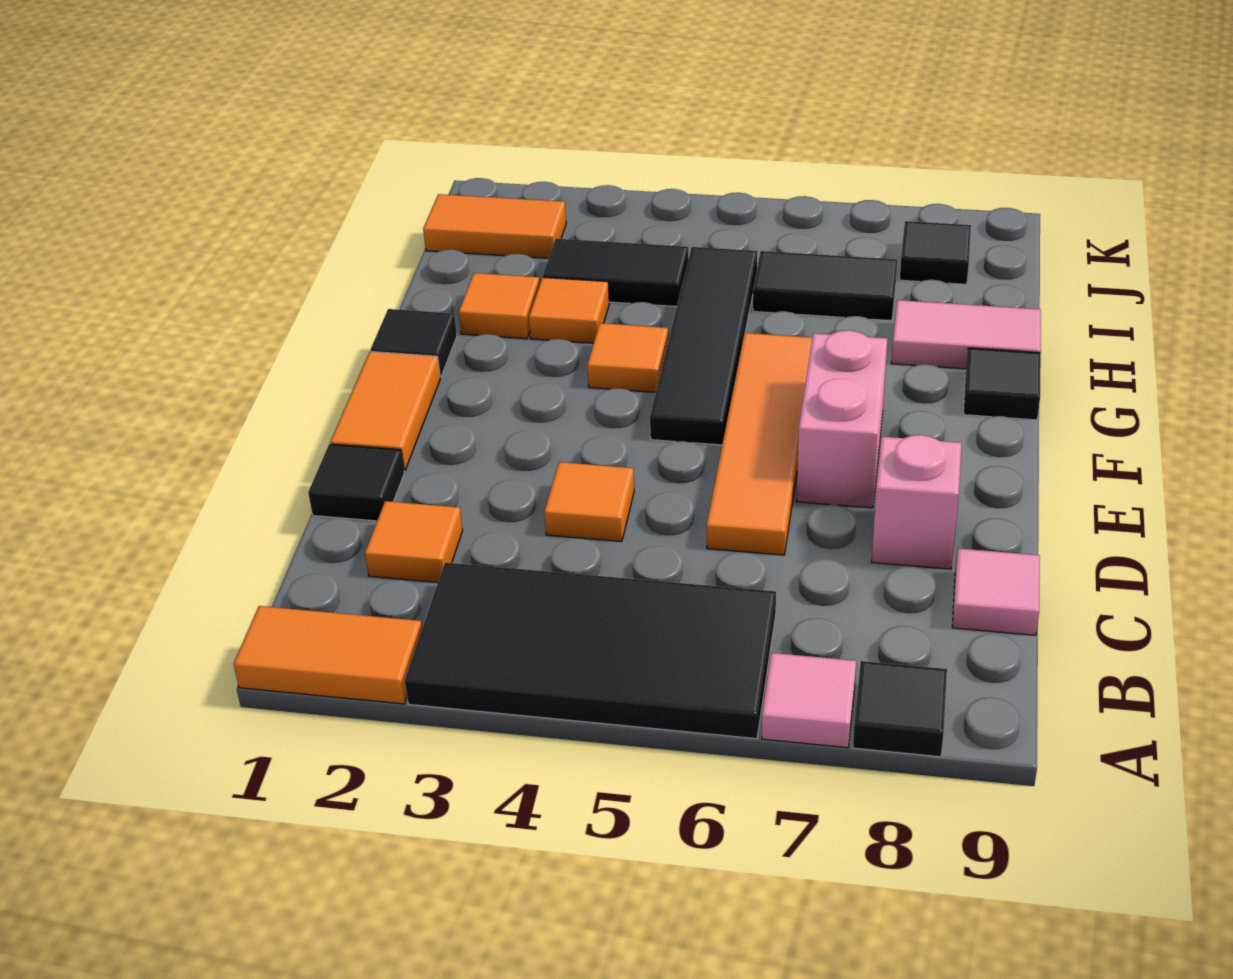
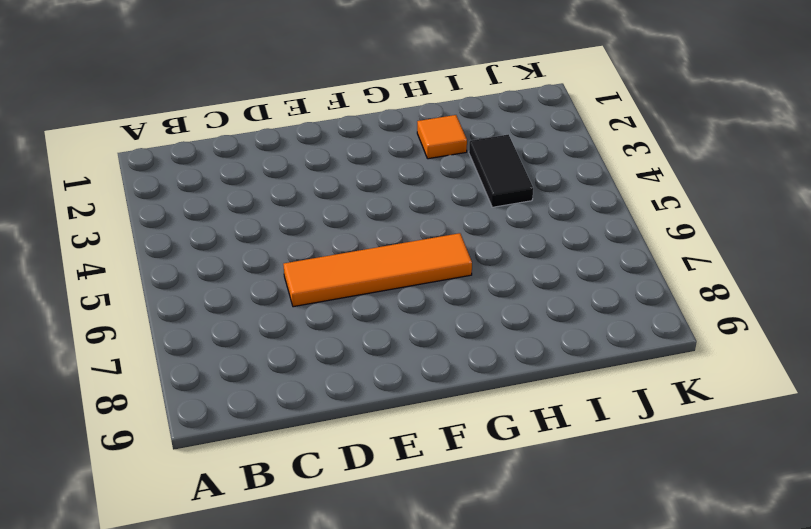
none -> orange tile A1:A2 level 1
none -> black tile A3:B6 level 1
none -> pink tile A7 level 1

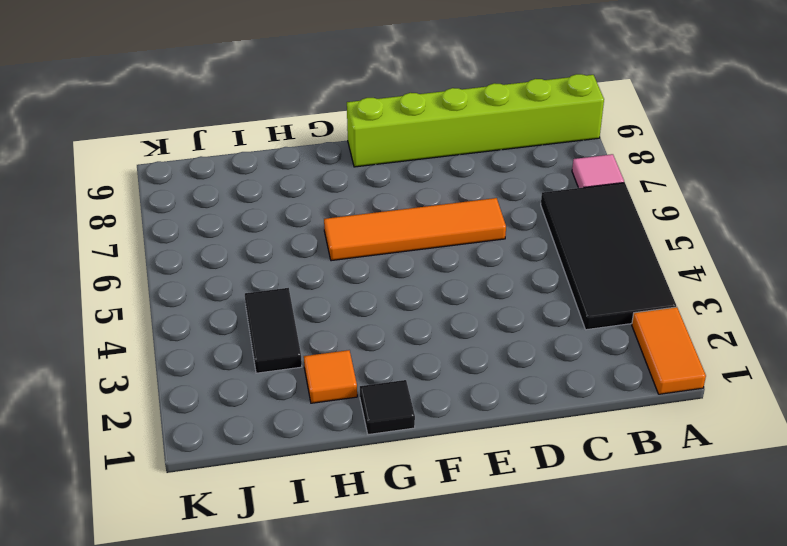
lime brick A9:F9 level 1 -> pink tile C9 level 1
none -> black tile A8 level 1
none -> orange tile C2 level 1
none -> black tile D1 level 1

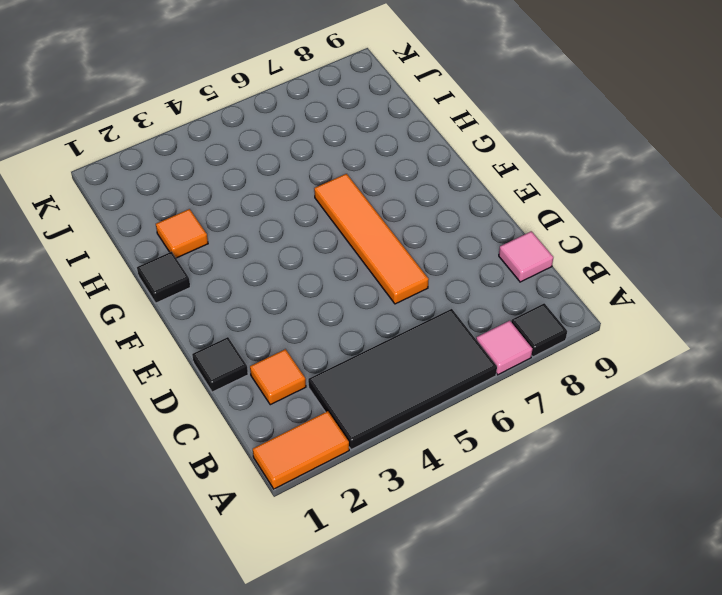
none -> orange tile D4 level 1
none -> pink brick D8 level 1
none -> orange tile E1:F1 level 1

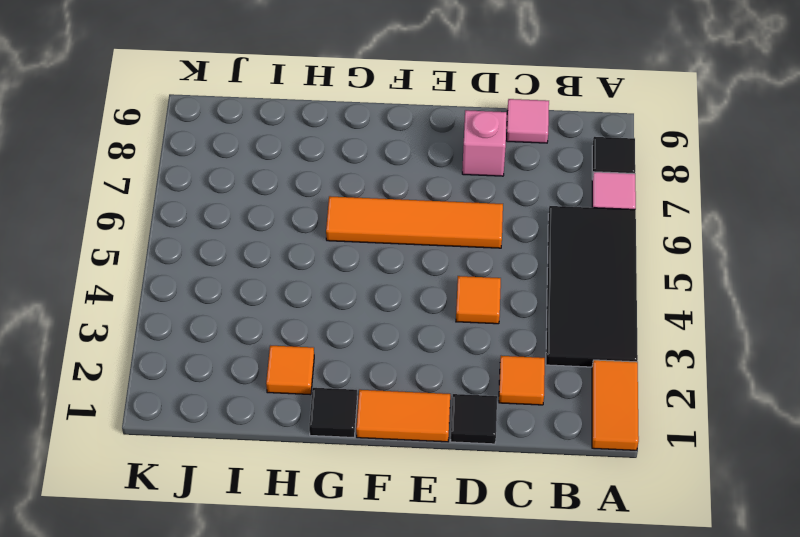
none -> pink brick E7:F7 level 1
none -> black tile F5:I5 level 1
none -> orange tile G4 level 1

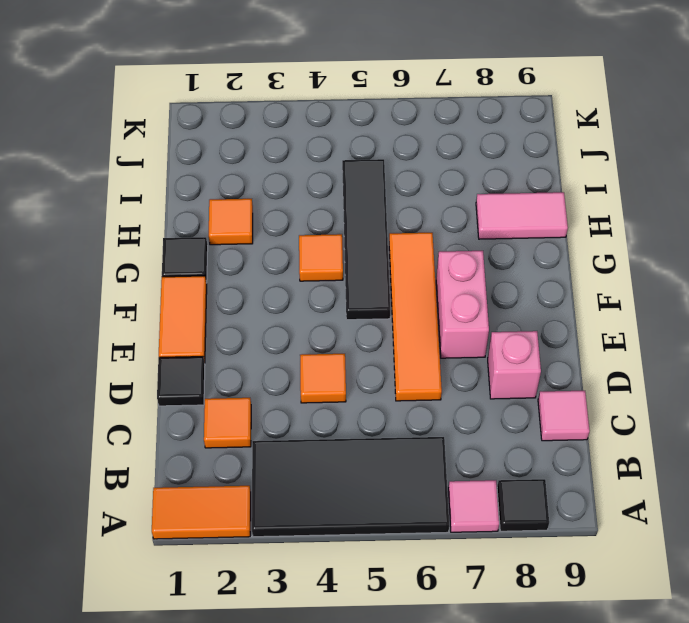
none -> black tile G9 level 1
none -> orange tile H3 level 1
none -> black tile I3:I4 level 1

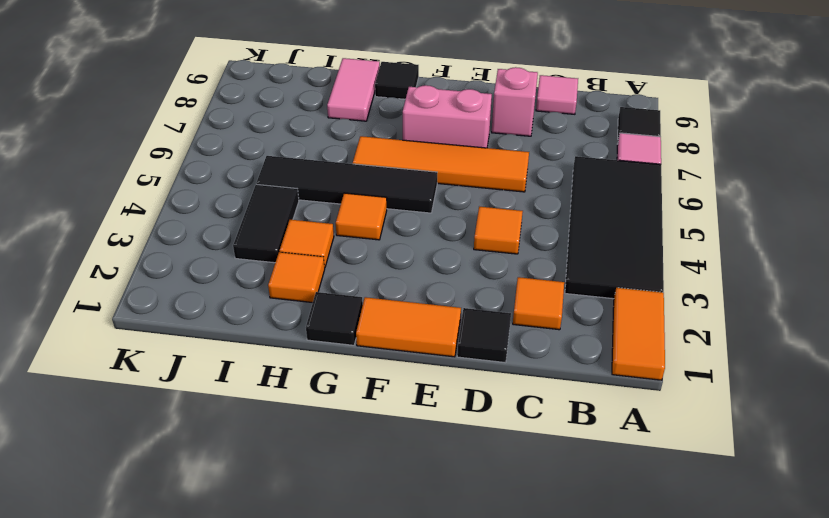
none -> black tile I6:I7 level 1
none -> orange tile J1:J2 level 1
none -> black tile J8 level 1

